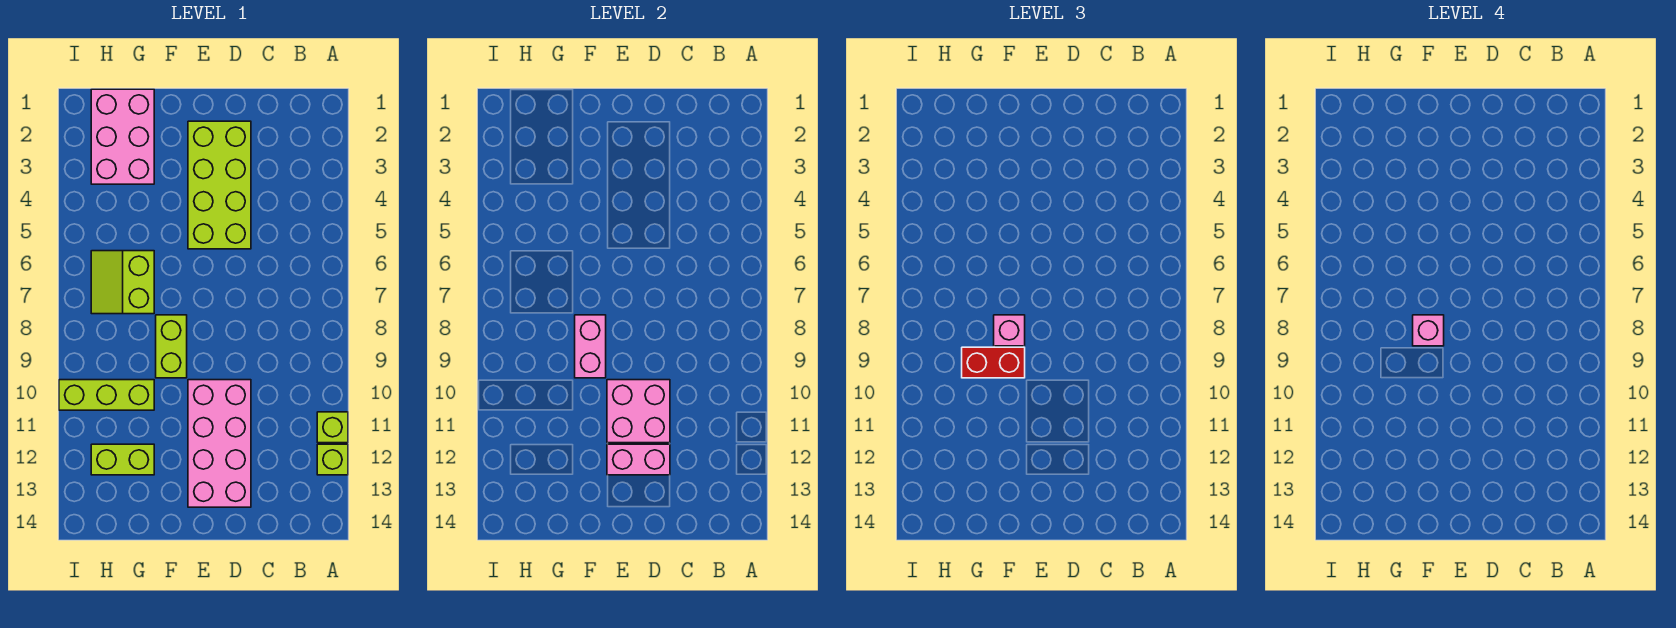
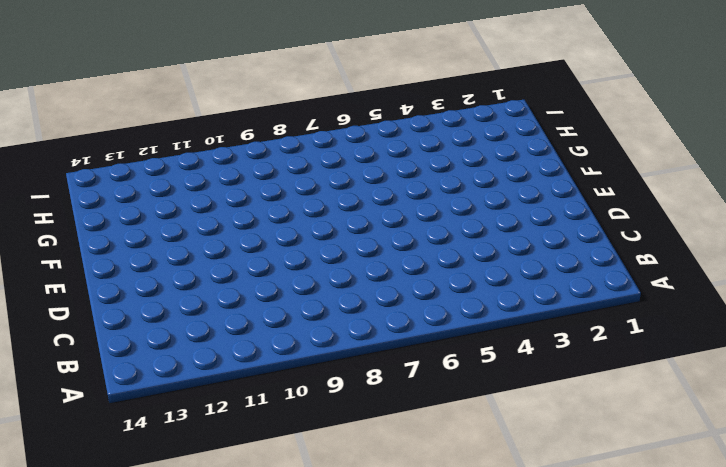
none -> lime brick A11 level 1
none -> lime brick A12 level 1
none -> lime brick D2:E5 level 1

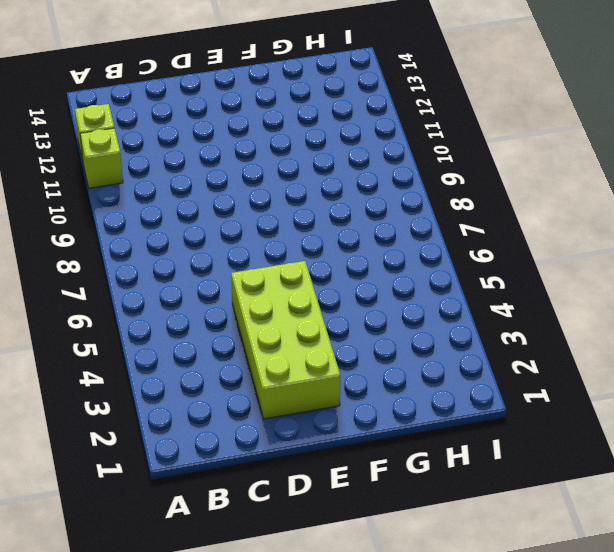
none -> pink brick D10:E13 level 1
none -> lime brick F8:F9 level 1
none -> pink brick G1:H3 level 1

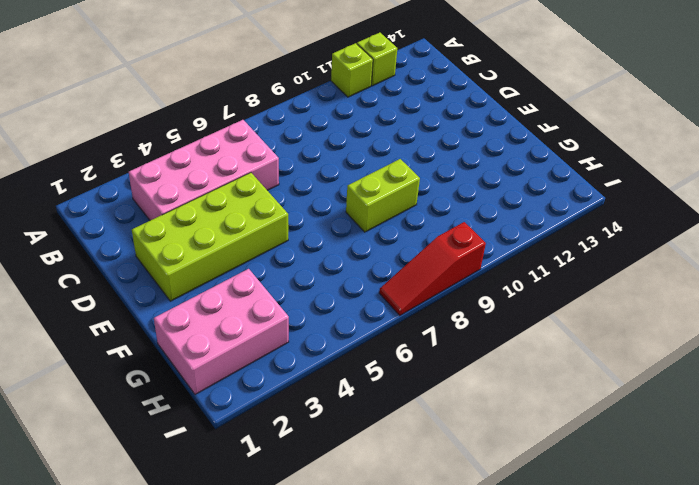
pink brick B3:C6 level 1 -> pink brick D10:E13 level 1
red slope I7:I9 level 1 top 9 -> none
none -> lime slope G6:H7 level 1 top G
none -> lime brick G10:I10 level 1
none -> lime brick G12:H12 level 1

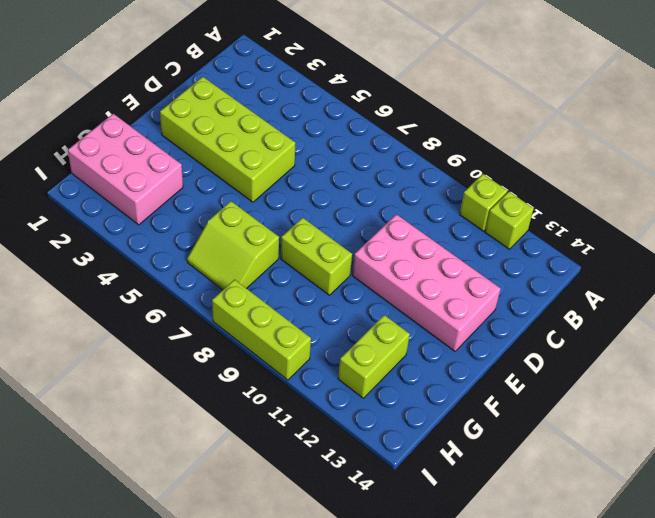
lime brick I8:I10 level 1 -> lime brick G10:I10 level 1
none -> pink brick D10:E11 level 2
none -> pink brick D12:E12 level 2
none -> pink brick F8:F9 level 2

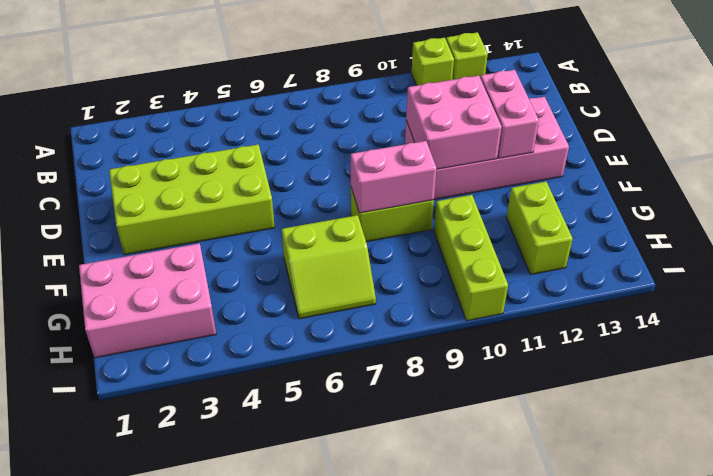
none -> pink brick F8 level 3
none -> red brick F9:G9 level 3
none -> pink brick F8 level 4

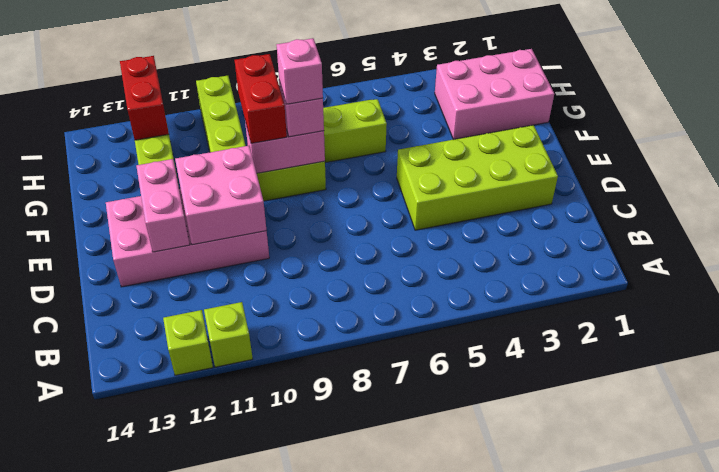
red brick H12:I12 level 2 -> none

